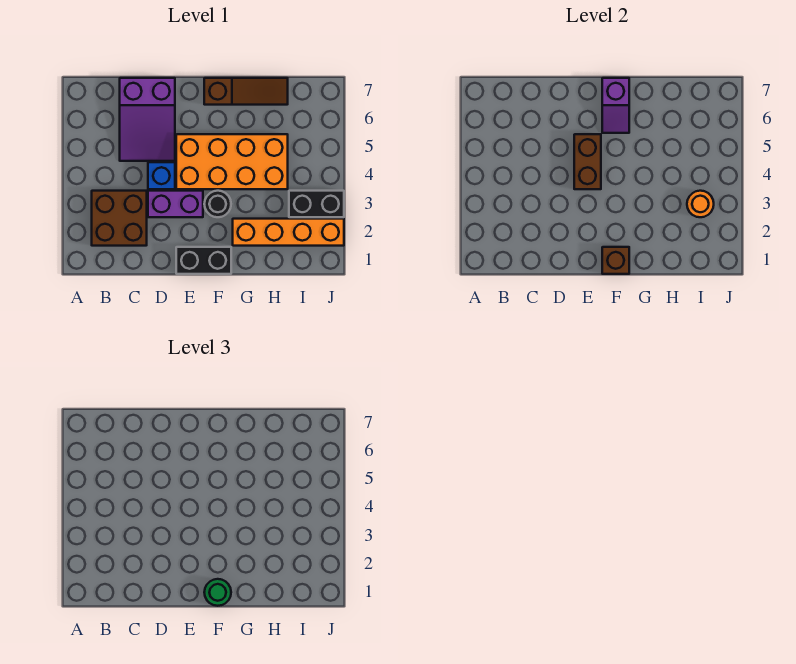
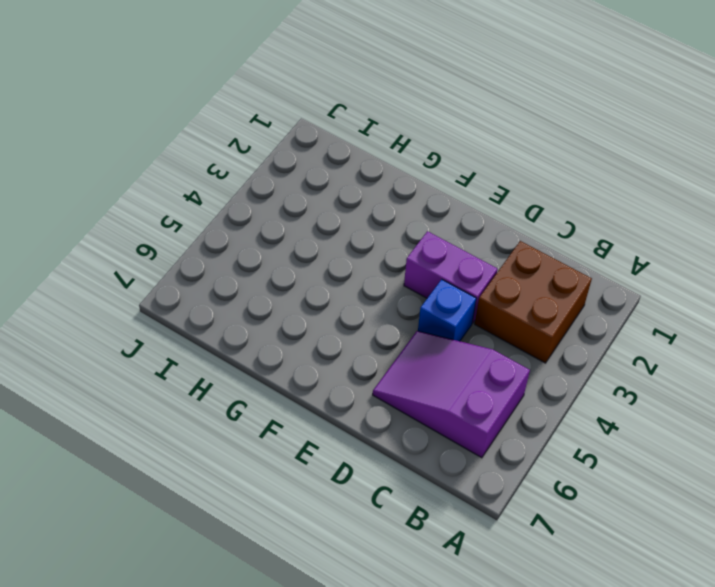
purple slope B5:D6 level 1 top B -> purple slope C5:D7 level 1 top 7
none -> black brick E1:F1 level 1
none -> orange brick E4:H5 level 1
none -> black round brick F3 level 1

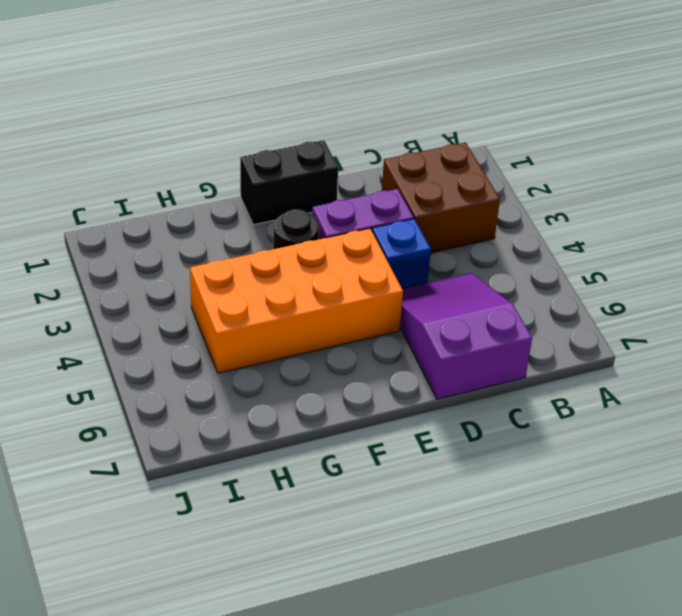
none -> brown slope F7:H7 level 1 top F
none -> orange brick G2:J2 level 1
none -> black brick I3:J3 level 1

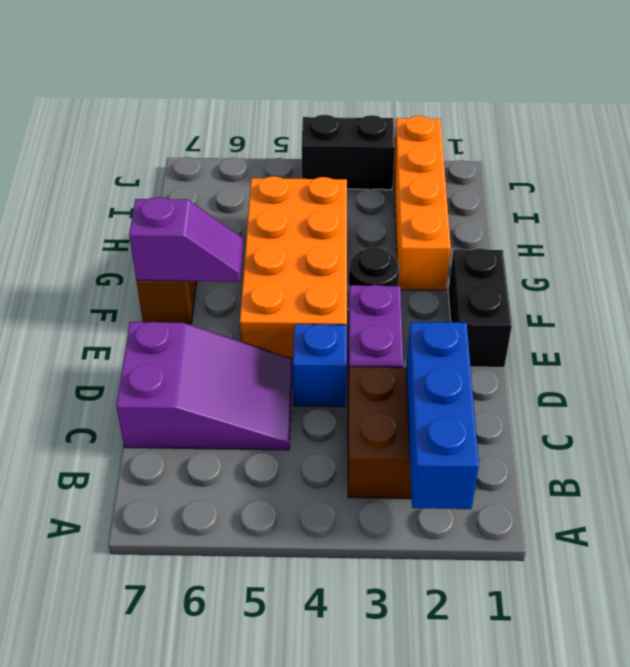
blue brick A2:C2 level 2 -> none
black brick J3:J4 level 1 -> black brick I3:J3 level 1
none -> brown brick E4:E5 level 2
none -> brown brick F1 level 2
none -> orange round brick I3 level 2

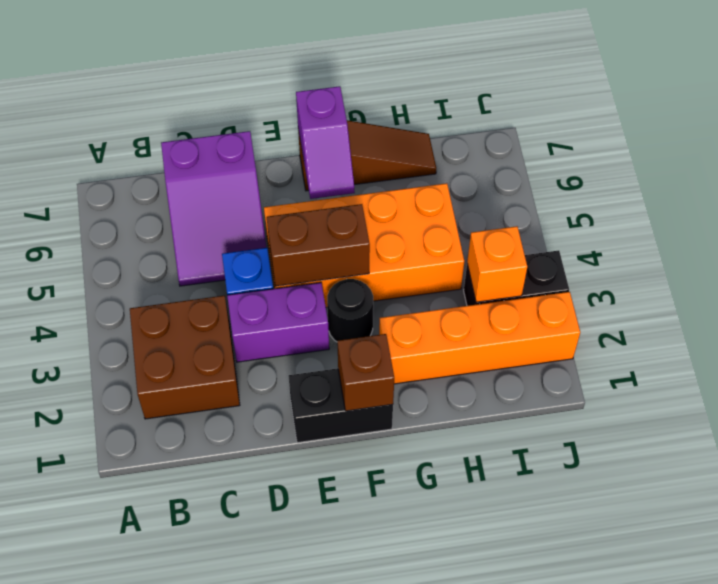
brown brick E4:F4 level 2 -> brown brick E4:E5 level 2
orange brick I3 level 2 -> orange round brick I3 level 2
none -> green round brick F1 level 3

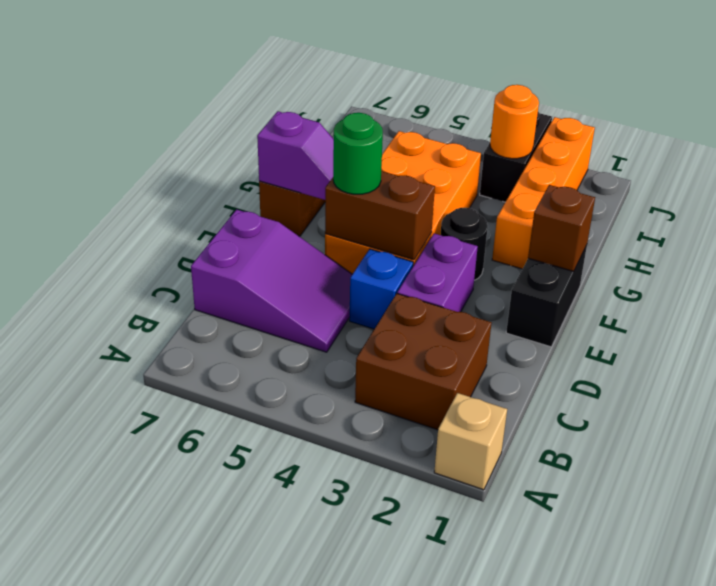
tan brick A1 level 1 -> none
green round brick E5 level 3 -> green round brick F1 level 3

